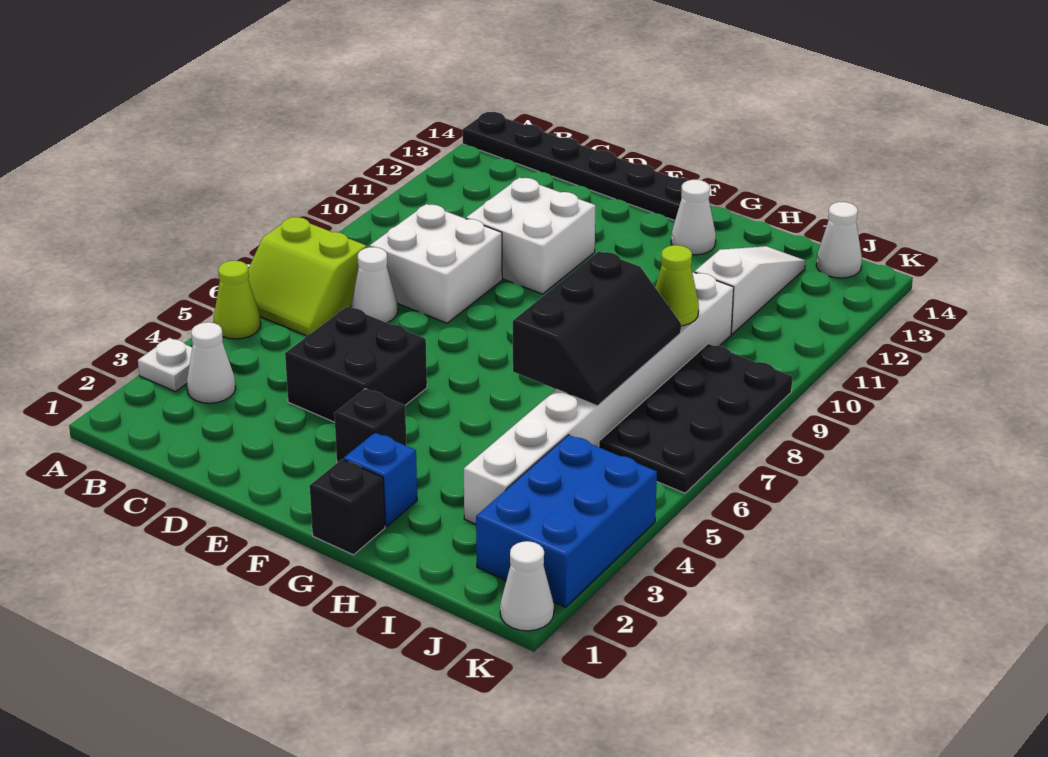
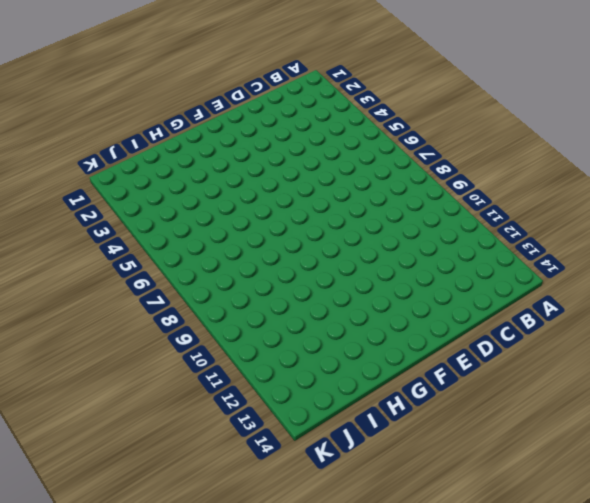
none -> white plate A3 level 1
none -> lime cone A5 level 1
none -> lime slope A6:B7 level 1 top 7

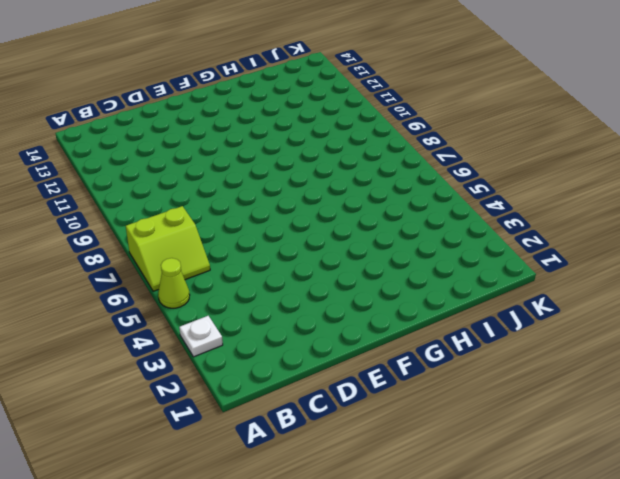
none -> black plate A14:F14 level 1
none -> white cone B3 level 1
none -> white cone C7 level 1

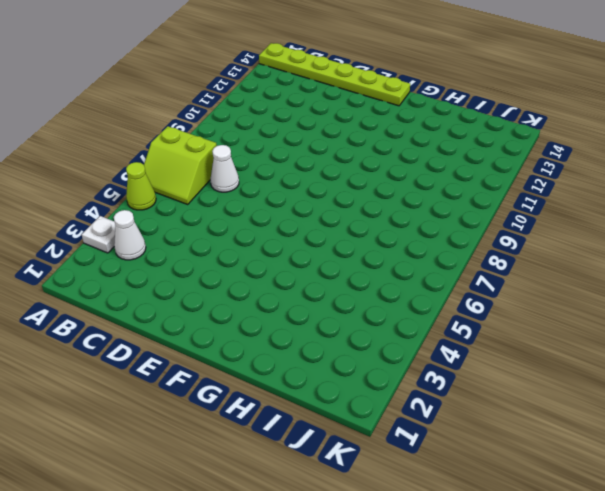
lime plate A14:F14 level 1 -> black plate A14:F14 level 1
none -> white brick C8:D9 level 1
none -> black brick D4:E5 level 1
none -> white brick D10:E11 level 1

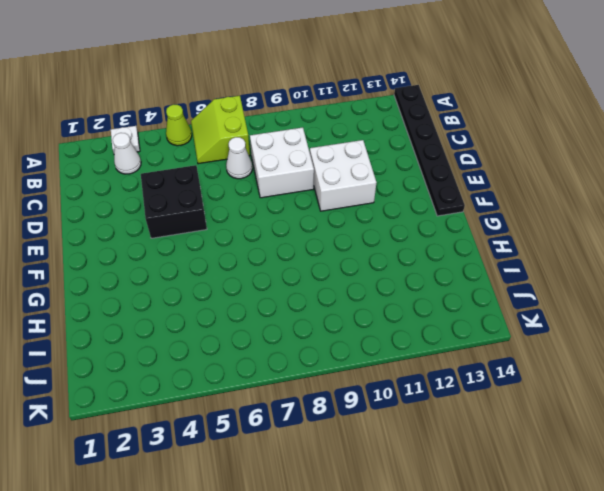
none -> black brick F3 level 1
none -> black brick G1 level 1
none -> blue brick G2 level 1

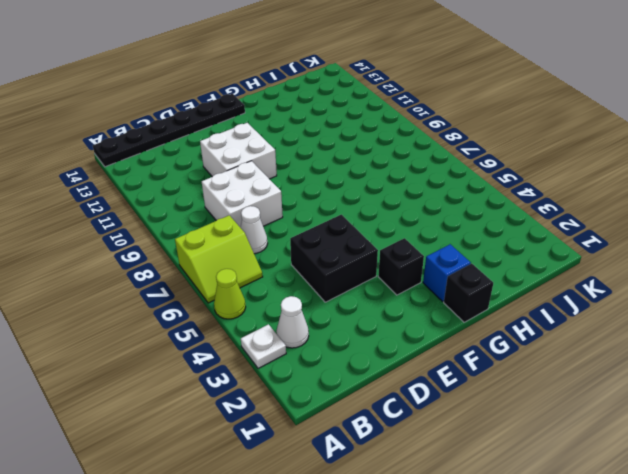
none -> white cone G13 level 1
none -> white brick I3:I10 level 1
none -> white slope I11:I13 level 1 top 11

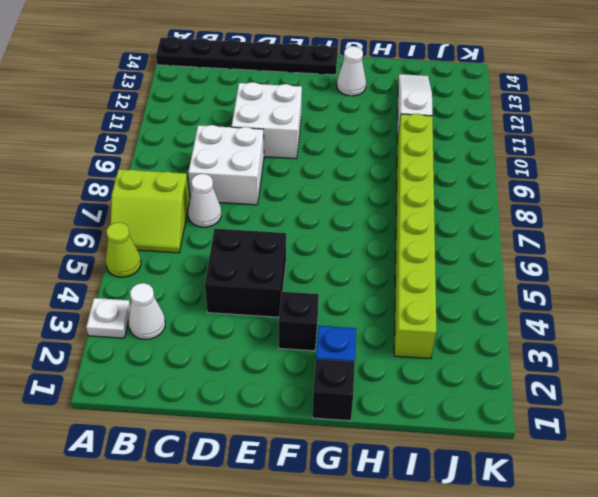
lime brick I3:I10 level 1 -> white brick I3:I10 level 1
none -> blue brick J2:K4 level 1
none -> black plate J6:K9 level 1
none -> white cone J14 level 1

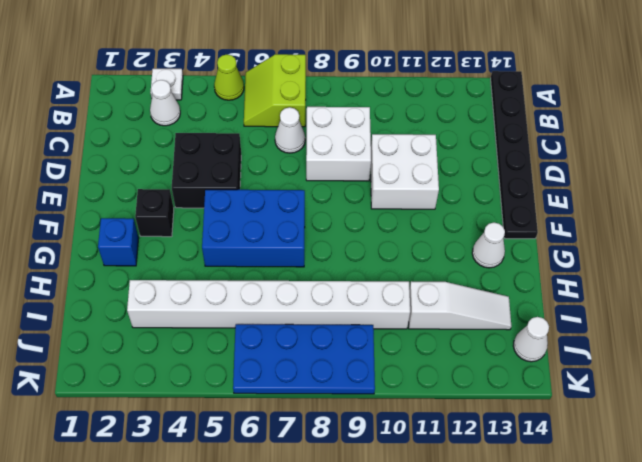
blue brick F5:G7 level 1 -> blue brick J2:K4 level 1
blue plate J6:K9 level 1 -> black plate J6:K9 level 1
none -> black brick G1 level 1
none -> white cone K1 level 1
none -> black slope H6:I8 level 2 top H

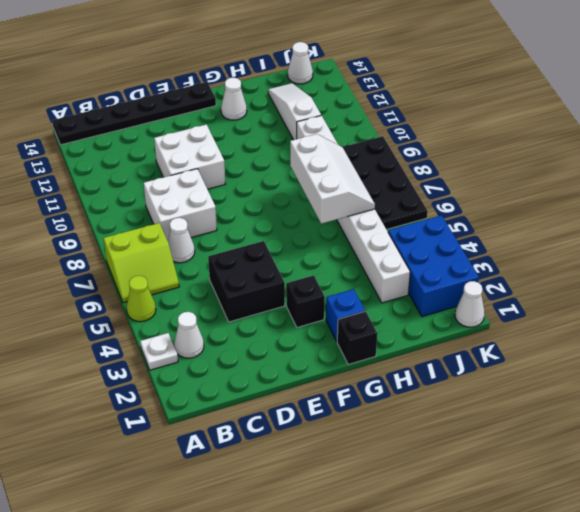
white slope H6:I8 level 2 top H -> black slope H6:I8 level 2 top H
none -> lime cone I9 level 2

